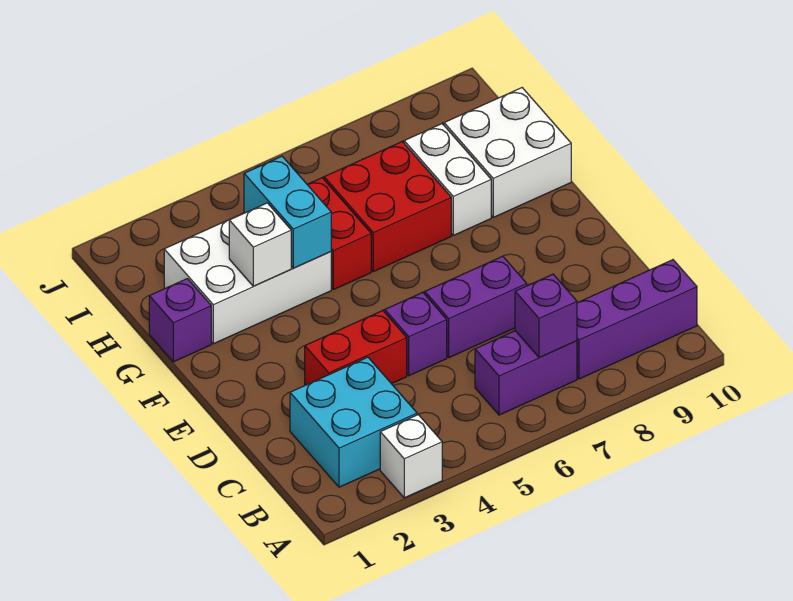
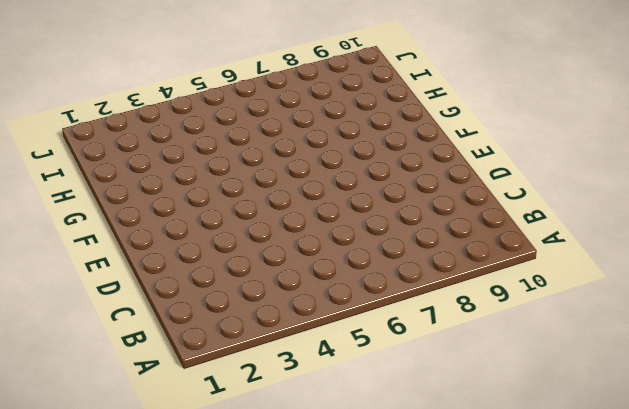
none -> white brick A3 level 1
none -> cyan brick B2:C3 level 1
none -> purple brick B6:B7 level 1

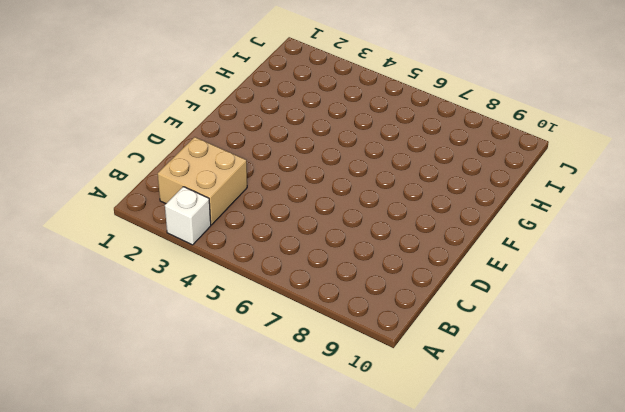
tan brick B2:C3 level 1 -> cyan brick B2:C3 level 1
none -> purple brick B6:B7 level 1
none -> purple brick B8:B10 level 1
none -> red brick D3:D4 level 1

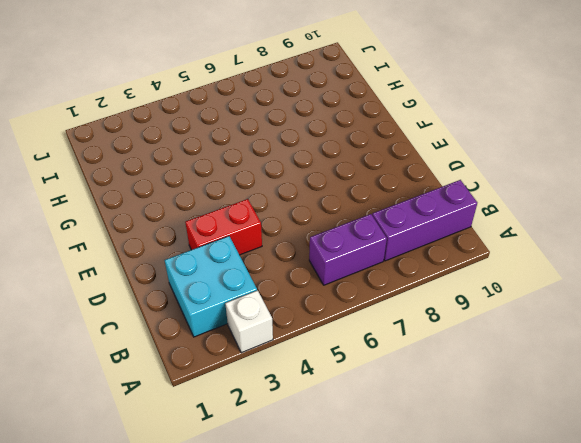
none -> purple brick D5 level 1
none -> purple brick D6:D7 level 1
none -> purple brick G1 level 1

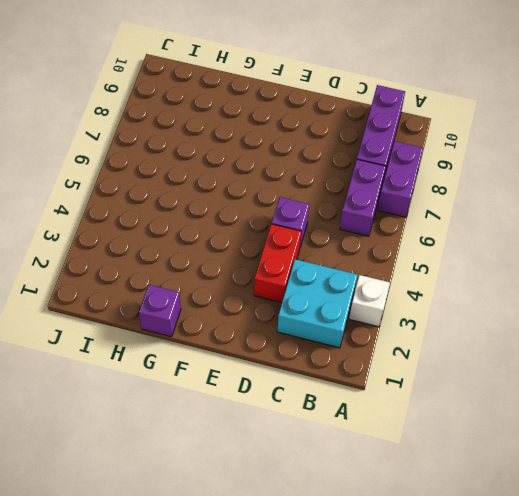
purple brick A7:A8 level 1 -> purple brick D6:D7 level 1
none -> white brick G2:H4 level 1
none -> red brick G5:H5 level 1
none -> red brick G6:H7 level 1

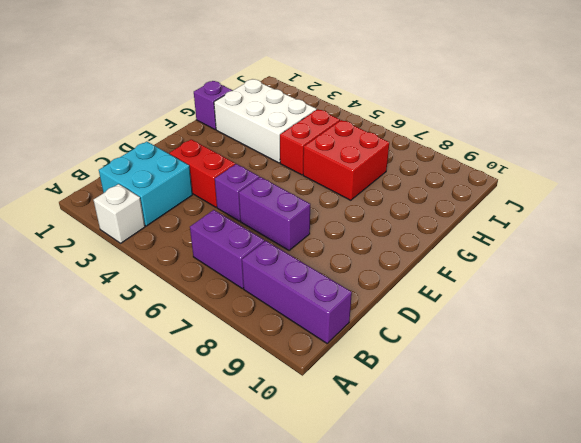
none -> white brick G8:H8 level 1
none -> white brick G9:H10 level 1
none -> purple brick B7 level 2

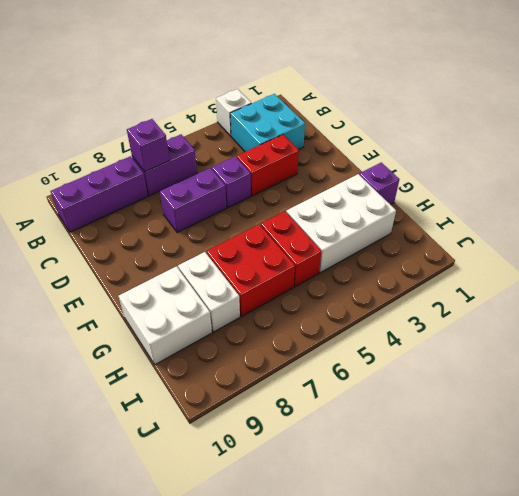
none -> white brick G3 level 2
none -> cyan brick G4:H4 level 2

